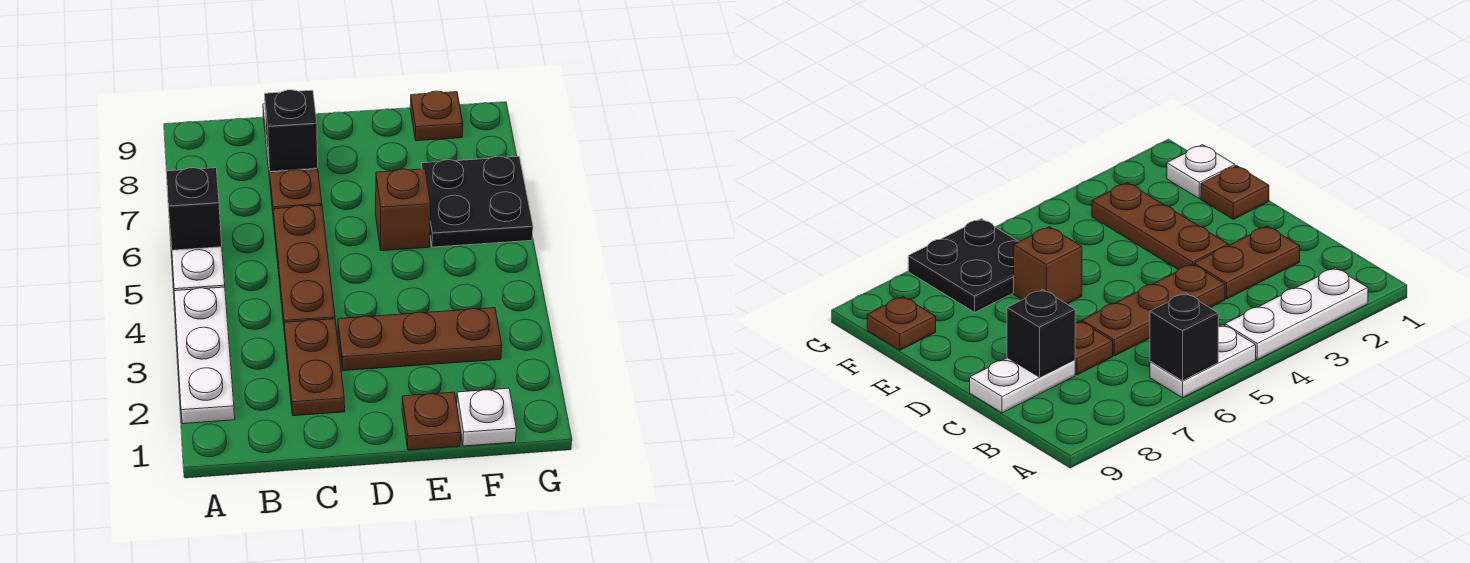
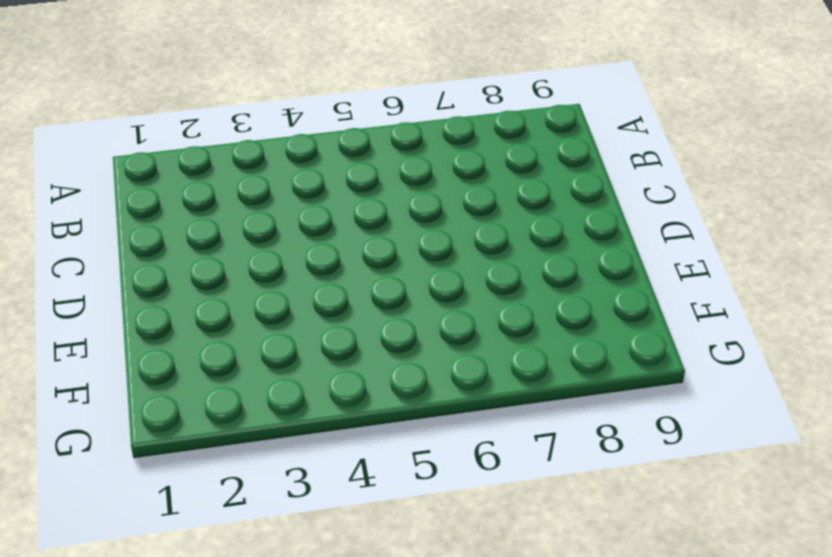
none -> white plate A2:A4 level 1
none -> white plate A5:A6 level 1
none -> brown plate C2:C3 level 1

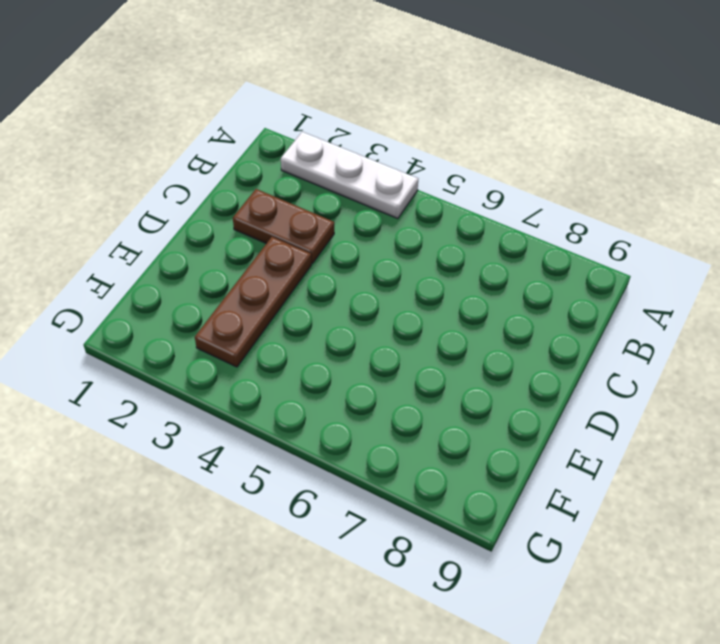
none -> white plate A5:A6 level 1
none -> brown plate C4:C6 level 1
none -> brown plate C7 level 1

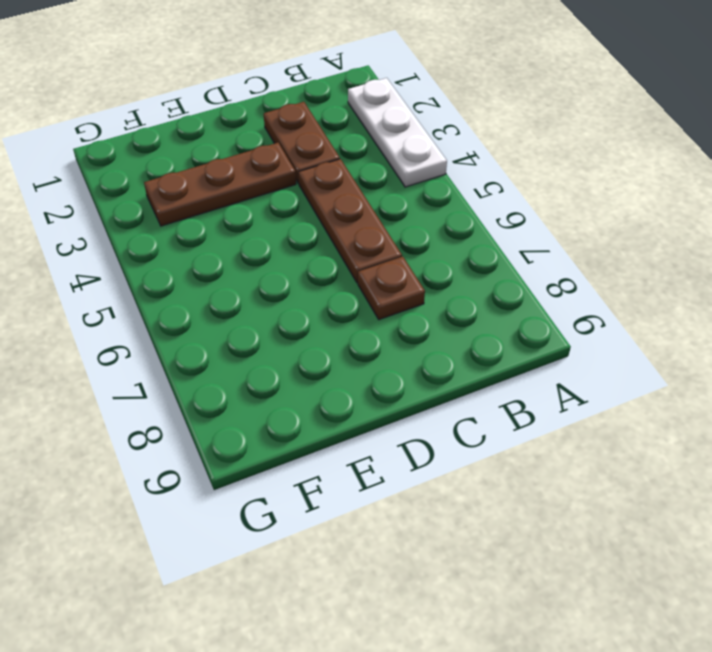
none -> white plate A5:A6 level 1
none -> white plate C8:C9 level 1
none -> brown plate E1 level 1

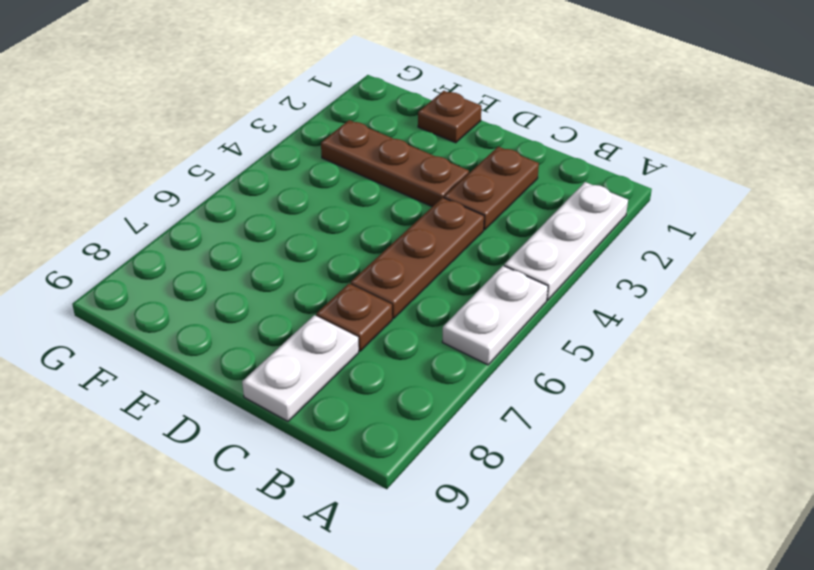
none -> brown brick E6 level 1
none -> white plate F1 level 1
none -> black plate F6:G7 level 1

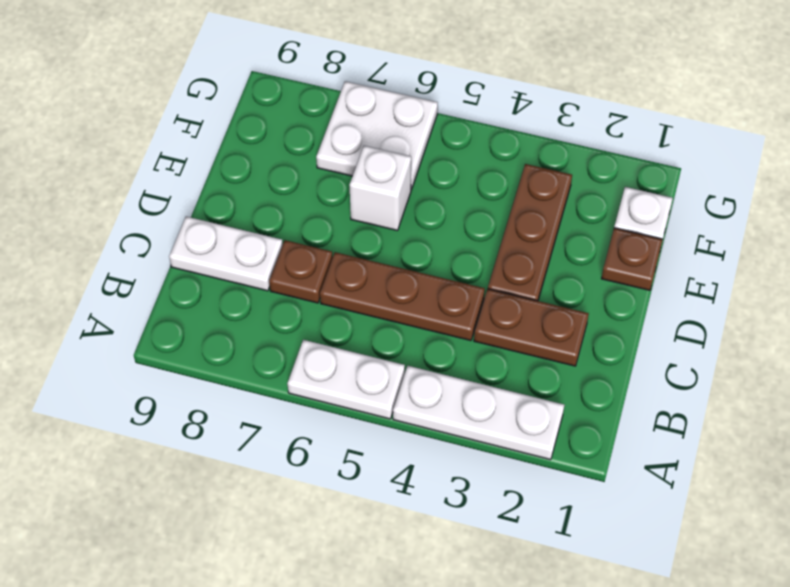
white brick E6 level 1 -> brown brick E6 level 1
white plate F6:G7 level 1 -> black plate F6:G7 level 1
none -> brown plate F9 level 1
none -> black brick A6 level 2
none -> black brick C8 level 2

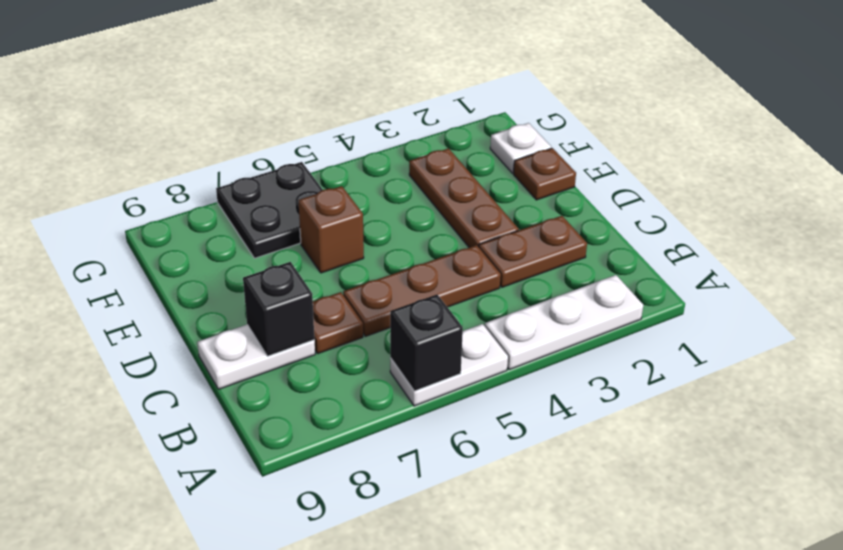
none -> brown plate F9 level 1

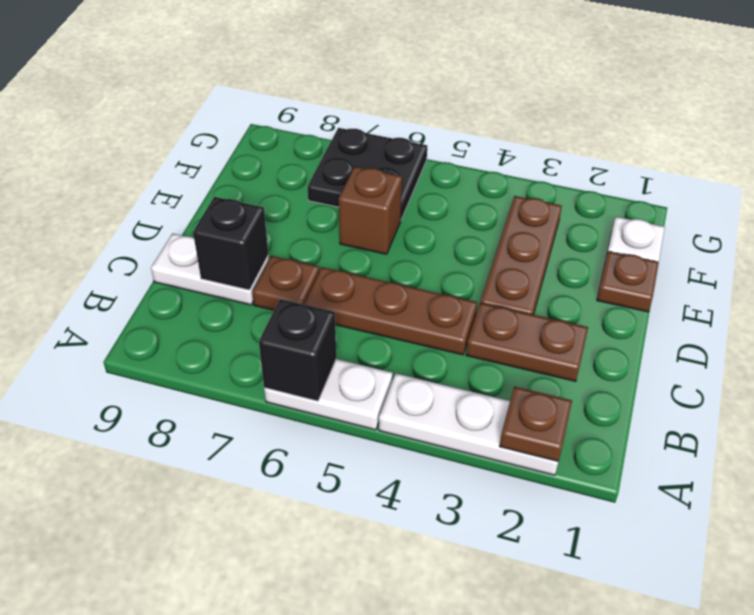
brown plate A2 level 2 -> brown plate F9 level 1

